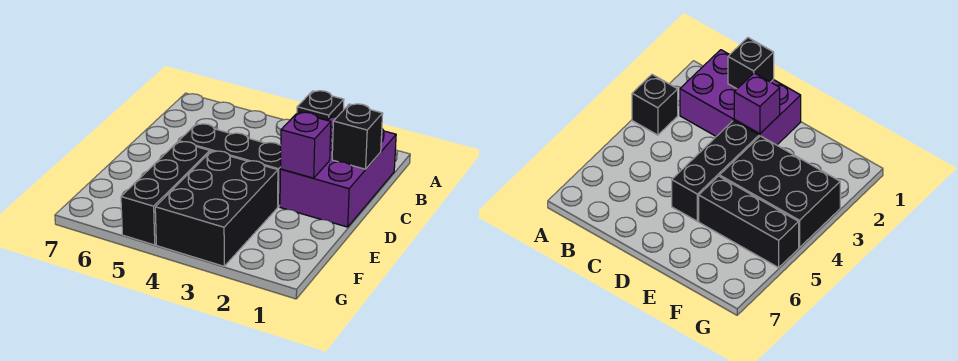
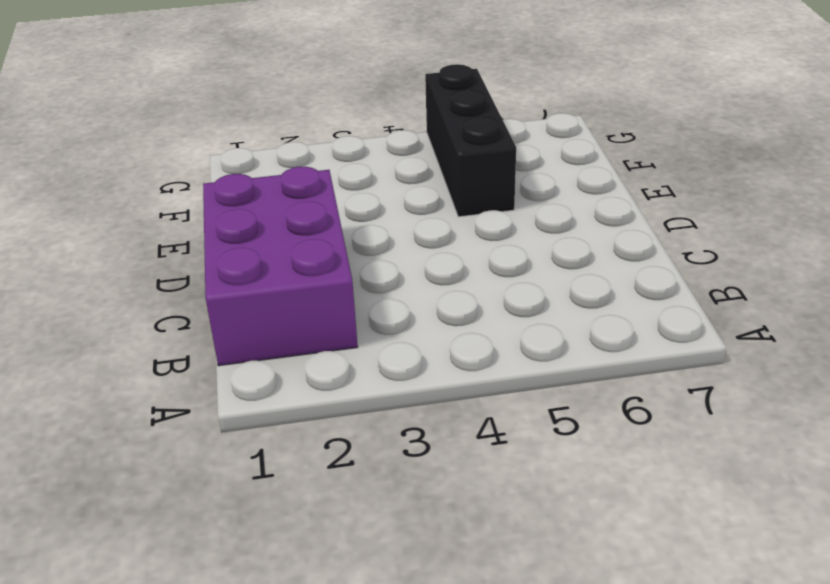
none -> black brick A3 level 1
none -> black brick D3:D5 level 1

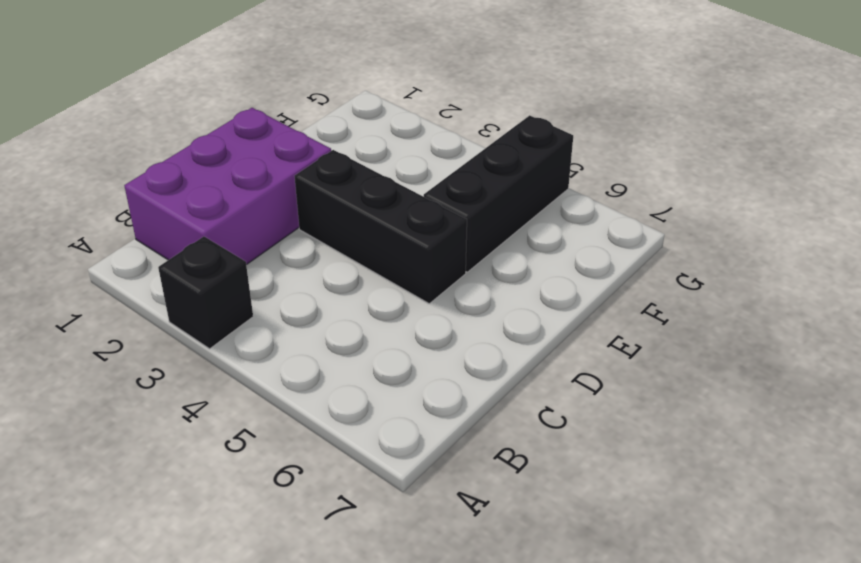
none -> black brick E3:G4 level 1
none -> black brick C1 level 2

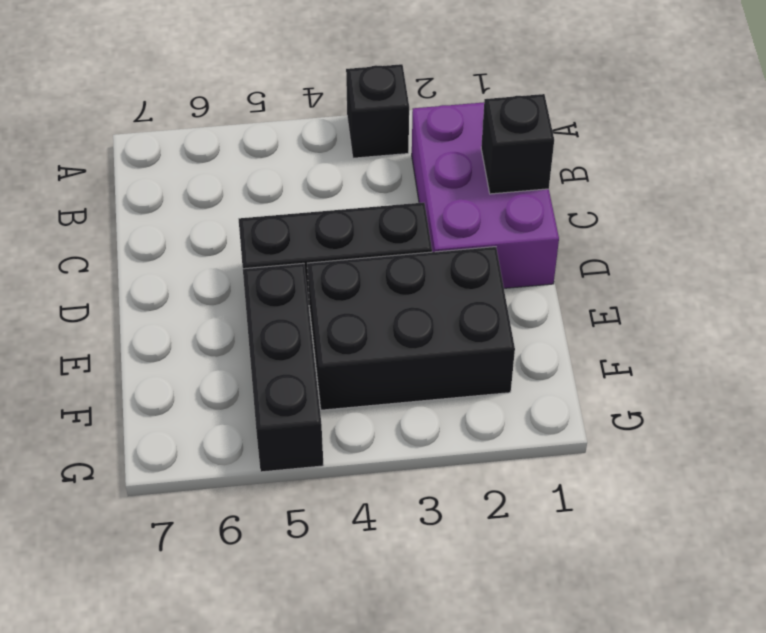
black brick E2:F4 level 1 -> black brick E3:G4 level 1
none -> purple brick D2 level 2

